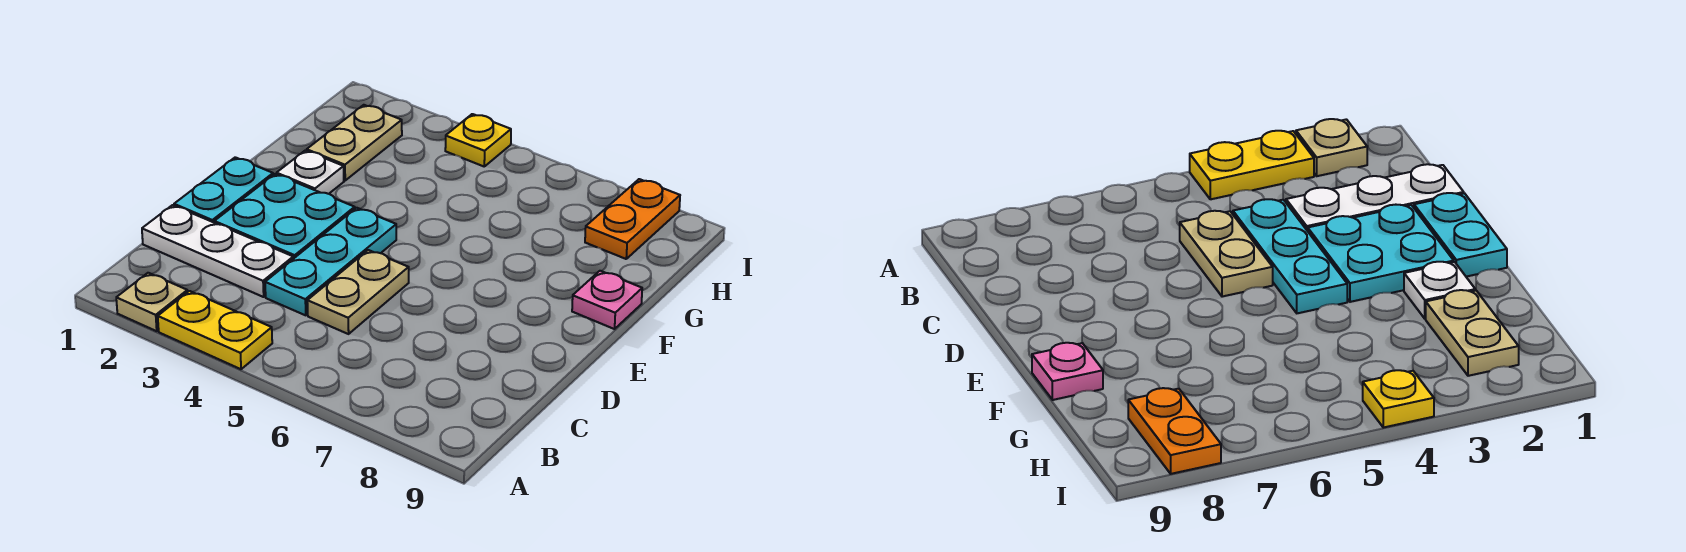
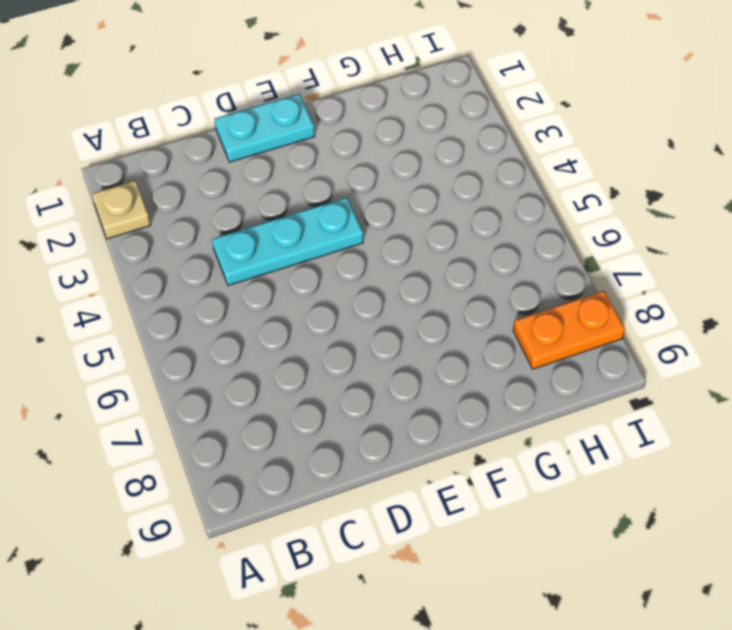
none -> yellow plate A3:A4 level 1
none -> white plate C1:C3 level 1
none -> tan plate C5:D5 level 1

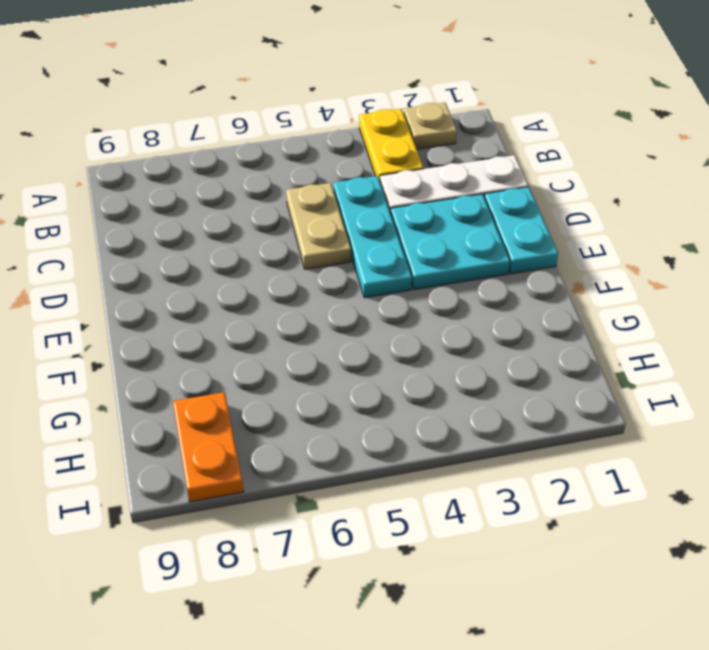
yellow plate A3:B3 level 1 -> yellow plate A3:A4 level 1
none -> white plate F2 level 1
none -> pink plate F9 level 1
none -> tan plate G2:H2 level 1

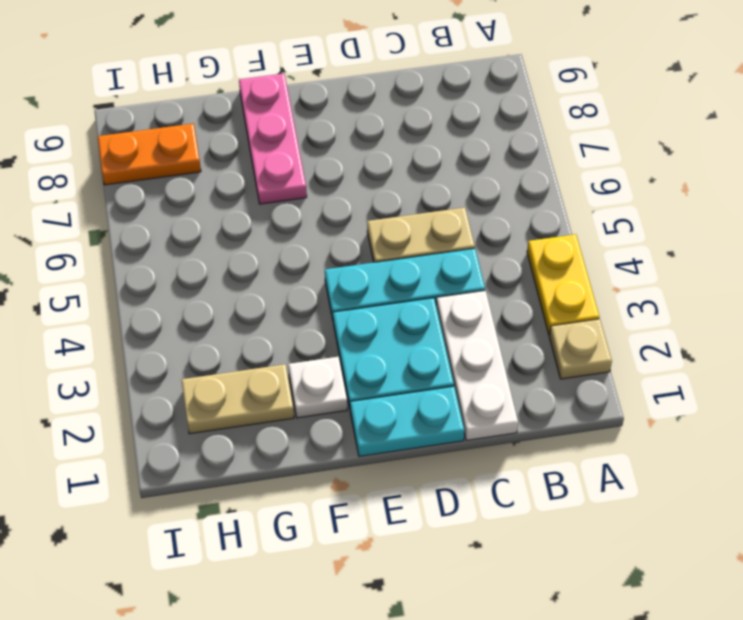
pink plate F7:F9 level 1 -> pink plate F9 level 1
none -> yellow plate I4 level 1

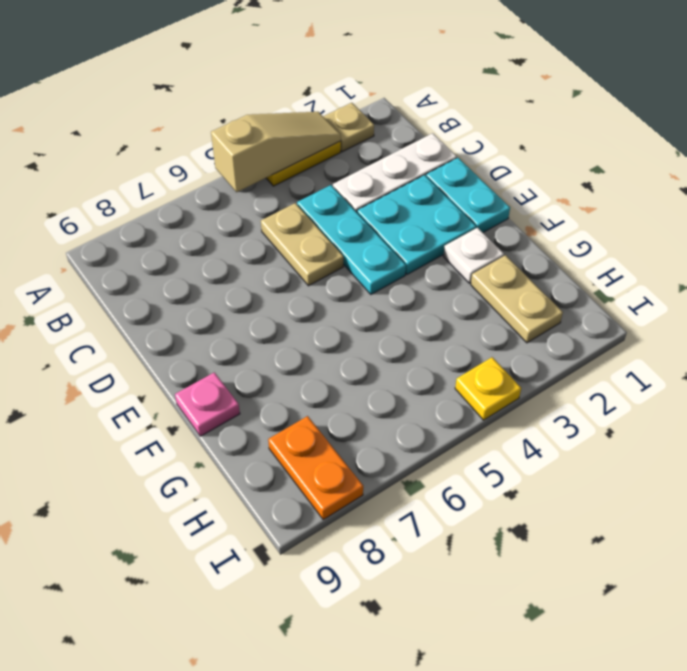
tan slope A3:A5 level 2 top 5 -> none

